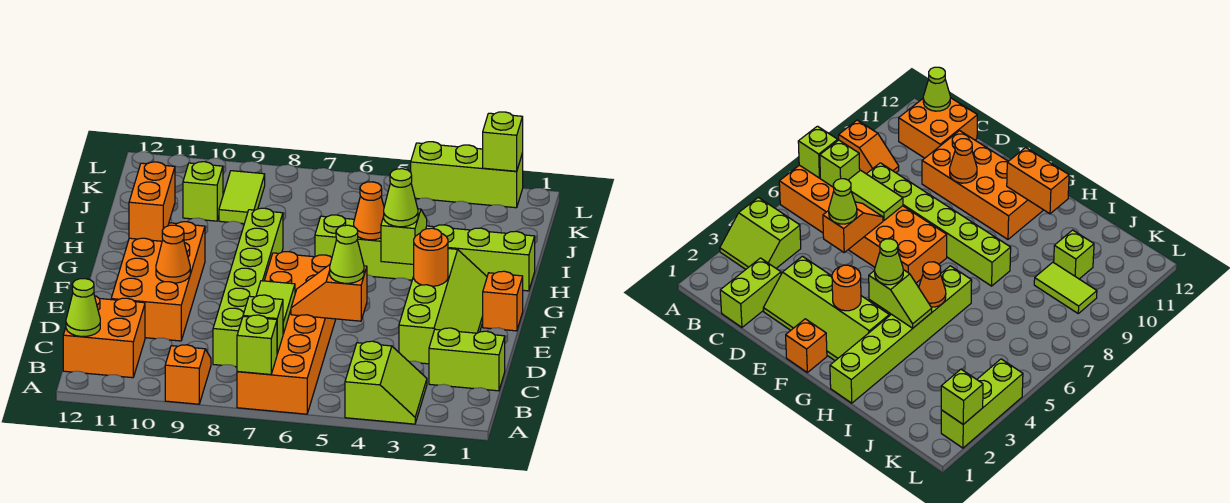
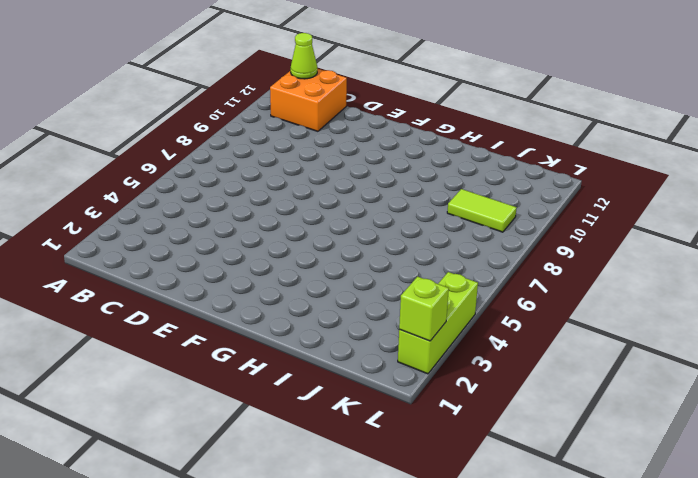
none -> lime slope A3:B4 level 1 top 4
none -> orange brick A6:F7 level 1
none -> orange slope A9:B9 level 1 top A

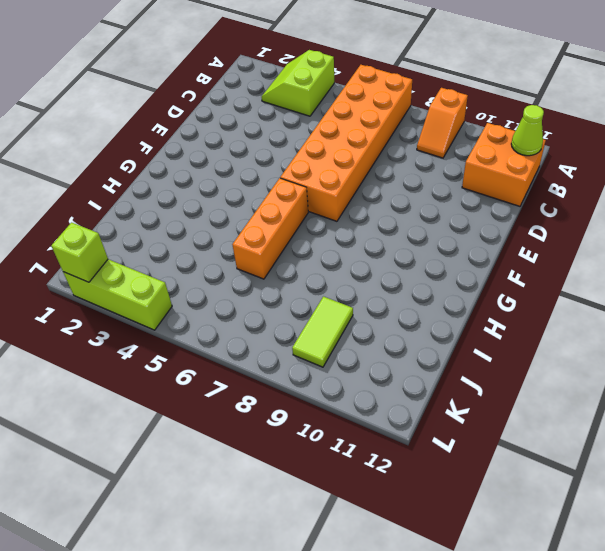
orange brick G6:I6 level 1 -> lime brick H1:H6 level 1
none -> lime brick C1:C2 level 1
none -> lime brick C8:H8 level 1
none -> lime slope D2:G3 level 1 top 3

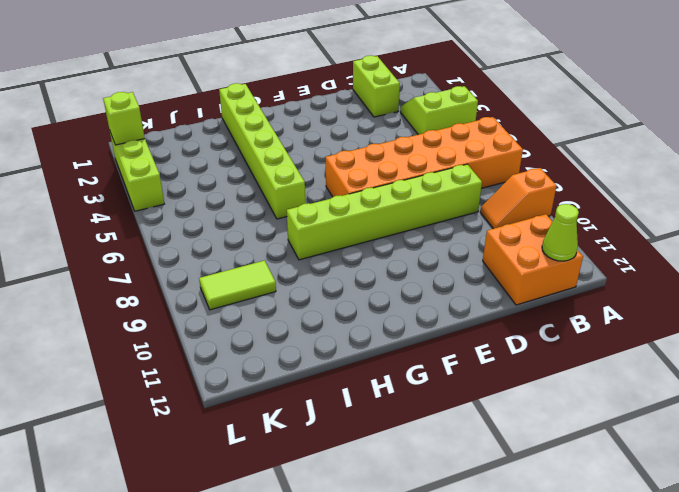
none -> lime slope D2:G3 level 1 top 3
none -> orange brick D10:G11 level 1
none -> orange brick F1 level 1

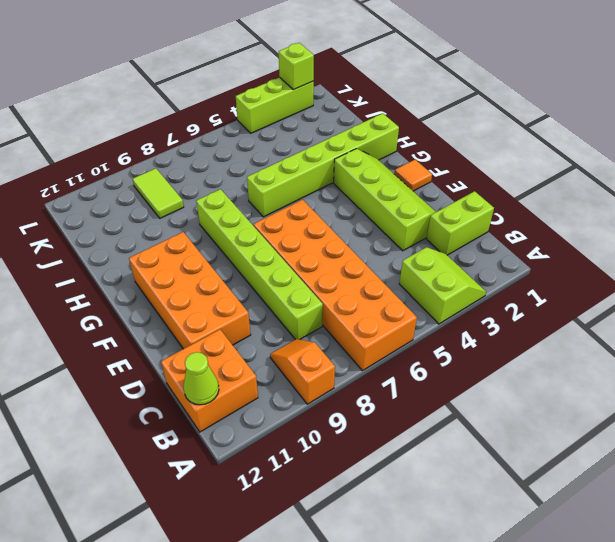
orange tile F1 level 1 -> orange brick F1 level 1
none -> lime brick J10 level 1
none -> lime brick A7 level 2
none -> lime brick B7 level 2

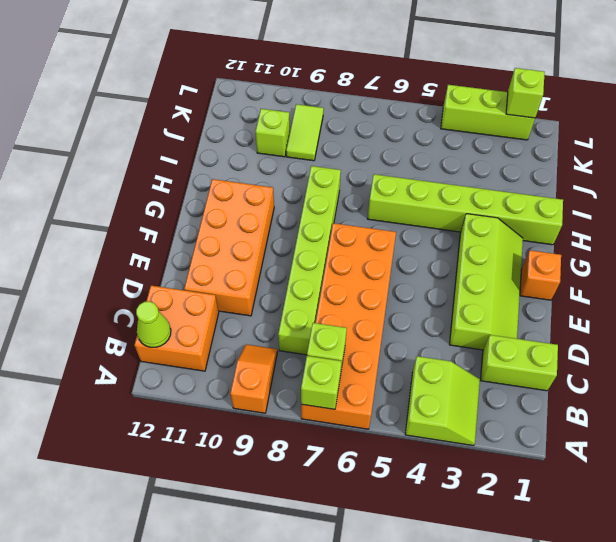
none -> lime tile C7:D7 level 2
none -> orange slope D5:D6 level 2 top 5
none -> orange cone E10 level 2

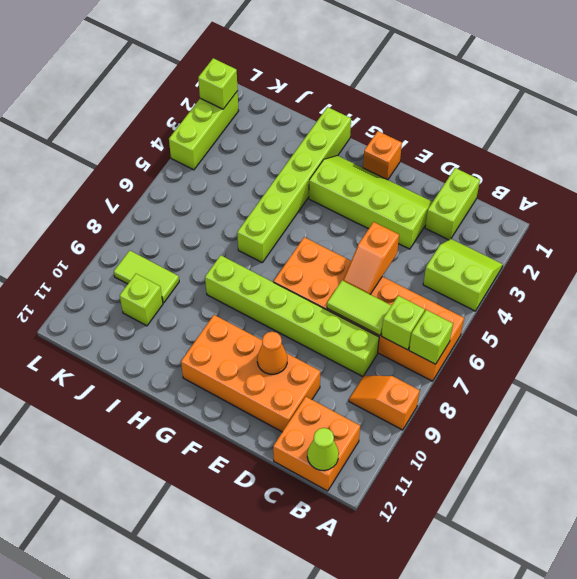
none -> orange round brick F3 level 2
none -> lime slope G4:H4 level 2 top G
none -> orange brick G11:H11 level 2

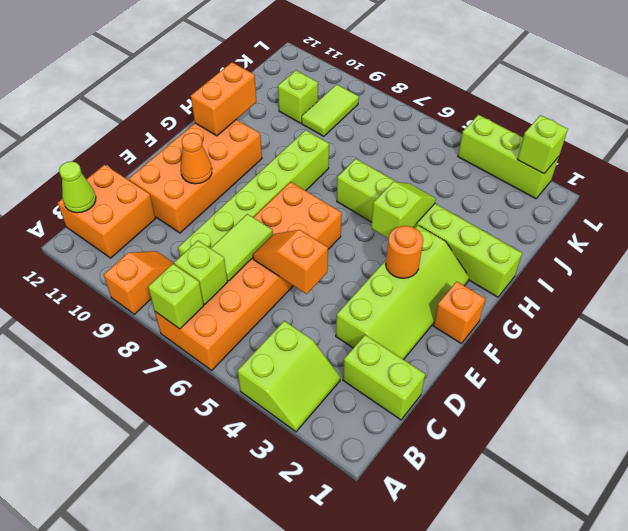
none -> orange cone H5 level 2
none -> lime cone D5 level 3
none -> lime cone G4 level 3

